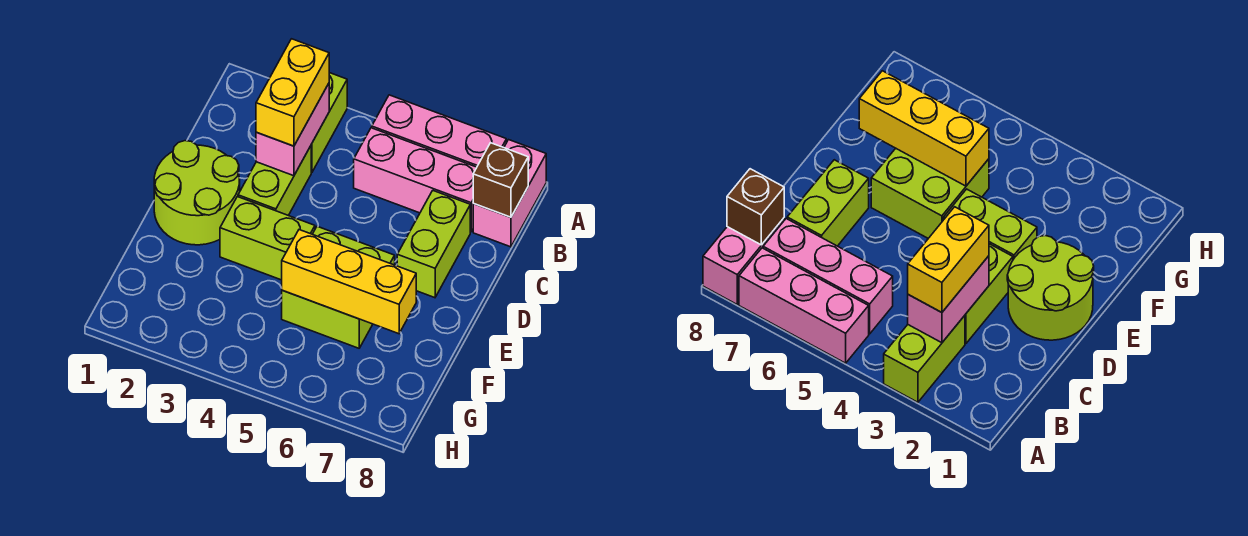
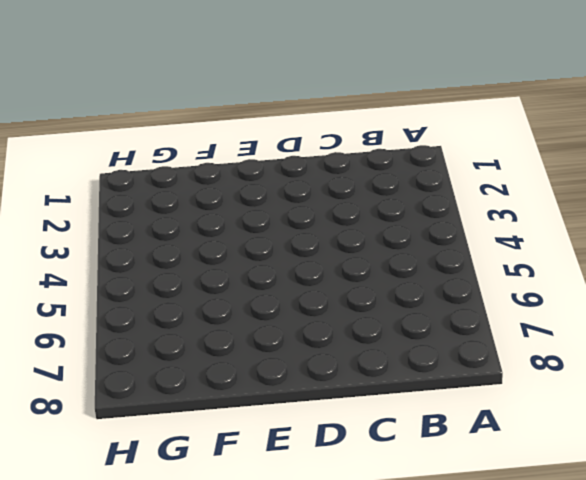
none -> lime brick A3:B3 level 1
none -> pink brick A5:A7 level 1
none -> pink brick A8:B8 level 1

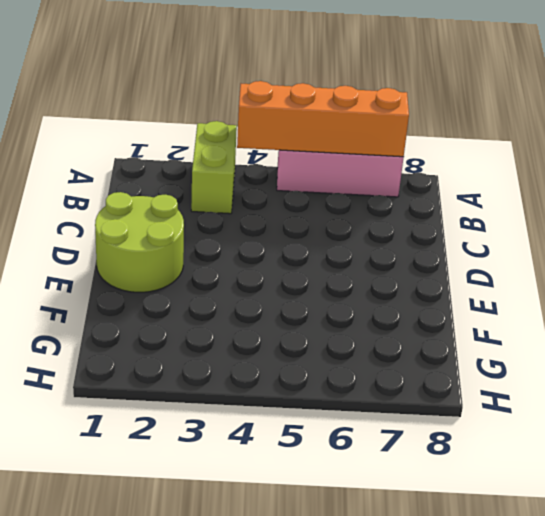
orange brick A4:A7 level 2 -> none
none -> pink brick A8:B8 level 1
none -> pink brick B5:B7 level 1
none -> lime brick C3:D3 level 1

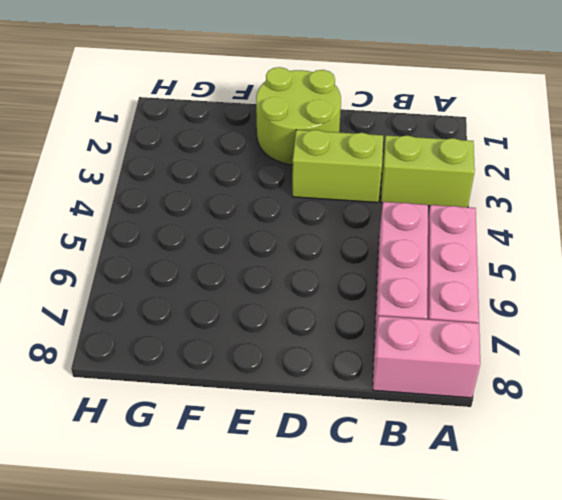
none -> lime brick C7:D7 level 1
none -> lime brick E3:E4 level 1
none -> lime brick E5:F6 level 1

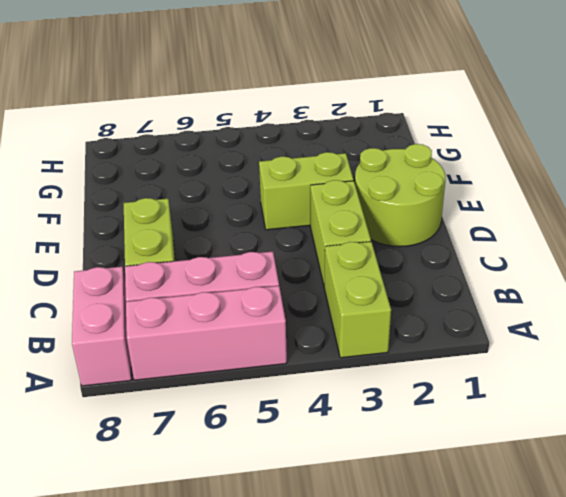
none -> lime brick E5:F6 level 1
none -> pink brick B3:C3 level 2
none -> brown brick B8 level 2

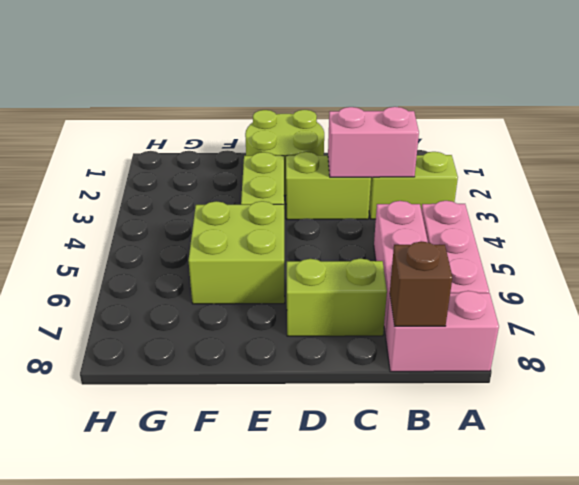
none -> yellow brick F5:F7 level 2
none -> yellow brick B3:C3 level 3

